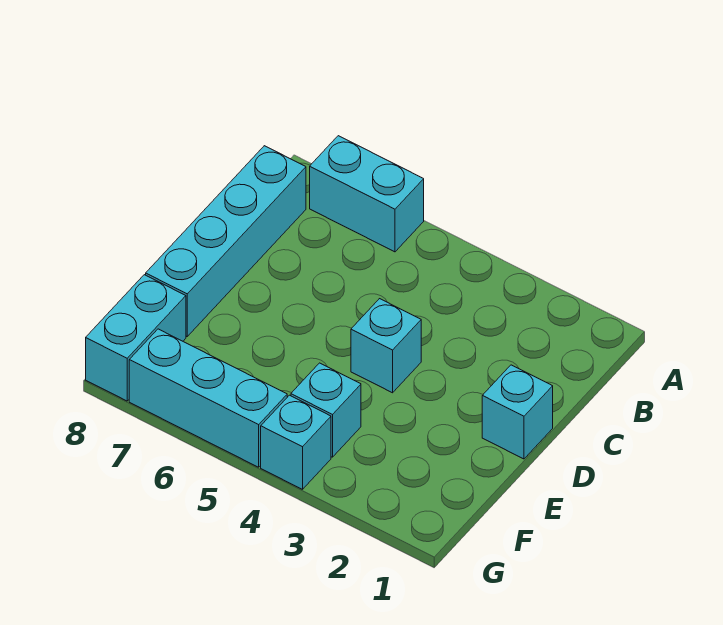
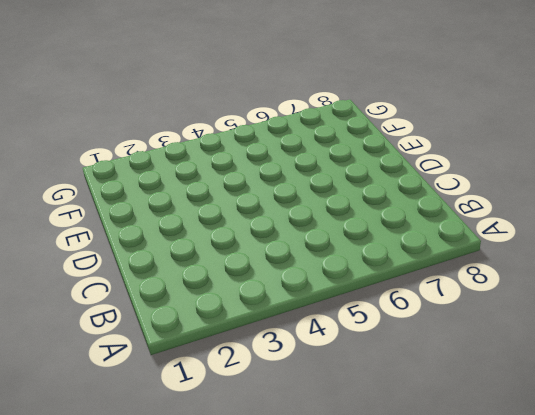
none -> cyan brick A6:A7 level 1
none -> cyan brick B8:E8 level 1

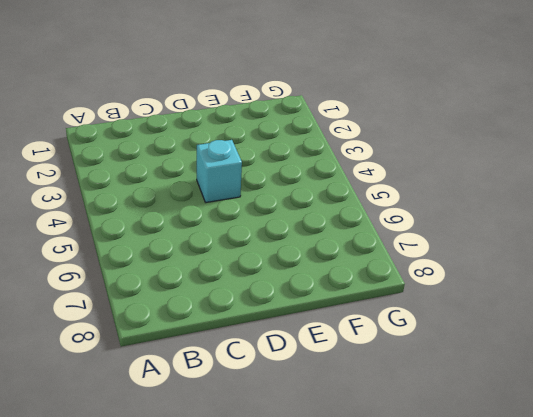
none -> cyan brick A6:A7 level 1
none -> cyan brick B8:E8 level 1

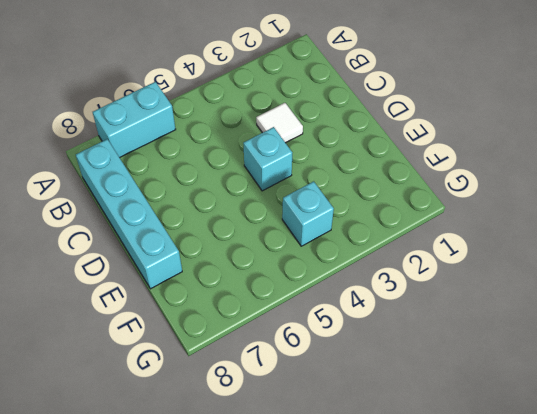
white tile C3 level 1 -> none
none -> cyan brick D1 level 1
none -> cyan brick F8:G8 level 1

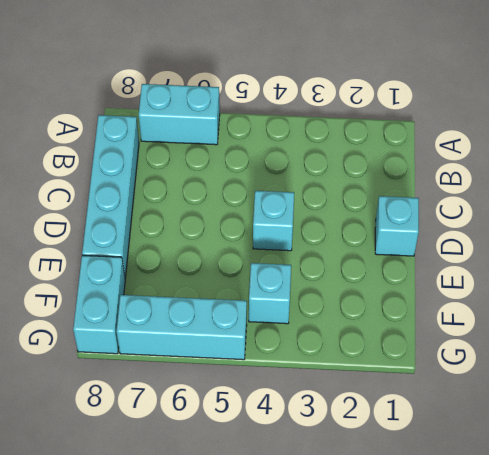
none -> cyan brick G4 level 1

